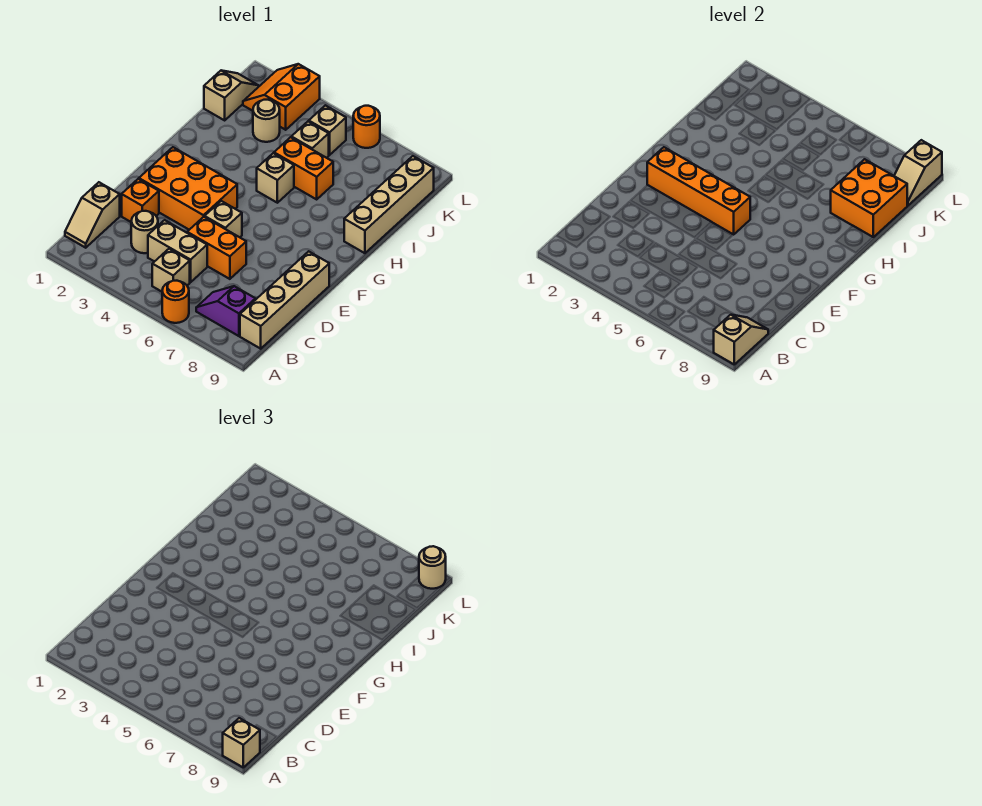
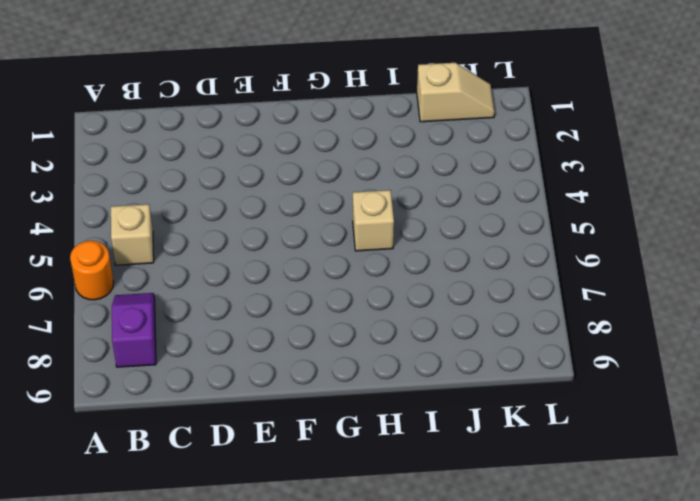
none -> tan slope B1:C1 level 1 top C
none -> tan brick B9:E9 level 1
none -> tan round brick C3 level 1

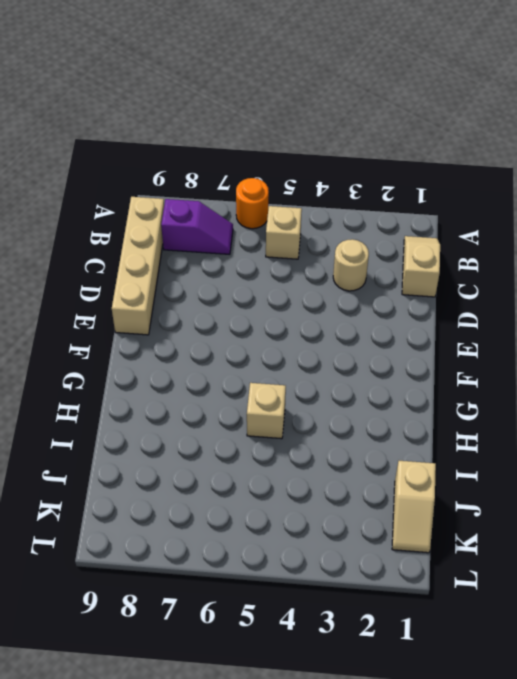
none -> tan brick C4:C5 level 1
none -> orange brick D2 level 1
none -> orange brick D5:D6 level 1

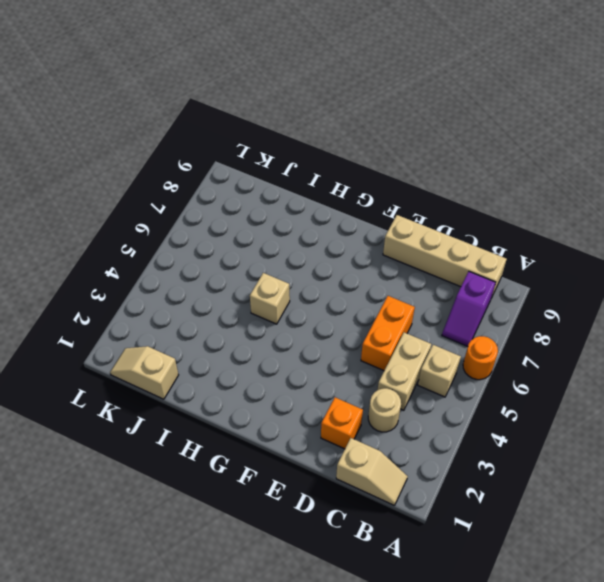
none -> orange brick E2:F4 level 1
none -> tan brick E5 level 1
none -> tan brick H9:K9 level 1

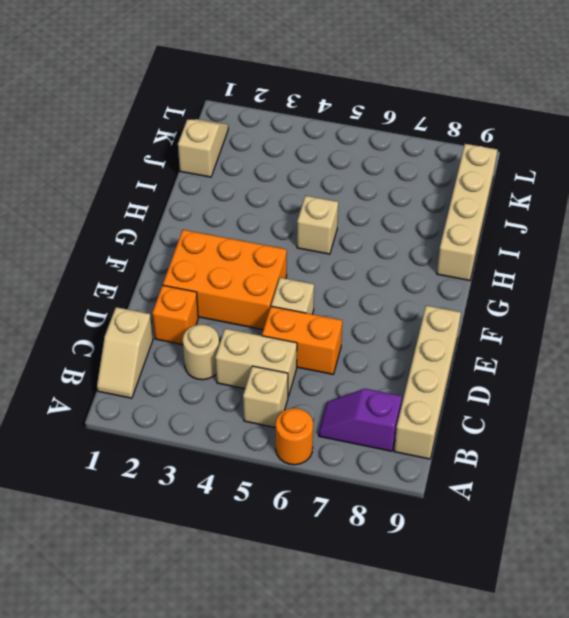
none -> orange brick I5:I6 level 1
none -> tan round brick J3 level 1
none -> tan brick J5 level 1

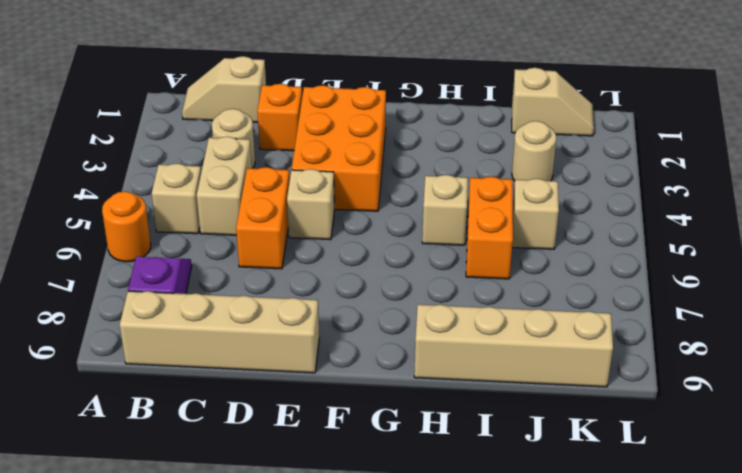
none -> orange slope K2:L3 level 1 top 3
none -> tan brick K5 level 1
none -> orange round brick L6 level 1

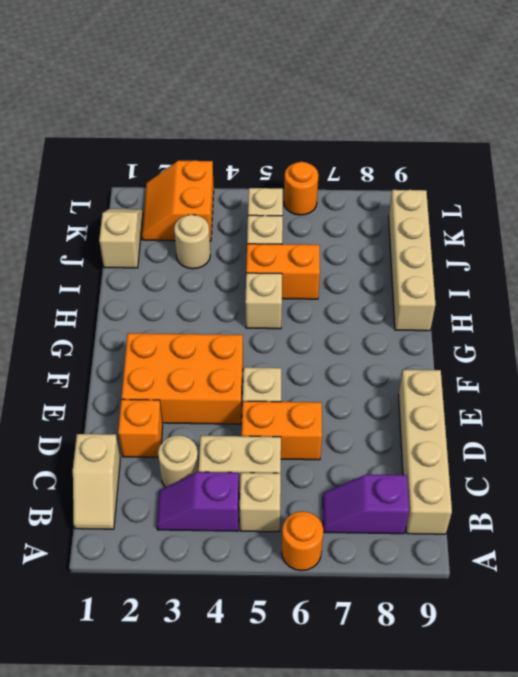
purple slope B3:B4 level 1 top 4 -> none
none -> tan slope A9:B9 level 2 top A
none -> orange brick F2:F5 level 2
none -> orange brick I8:J9 level 2

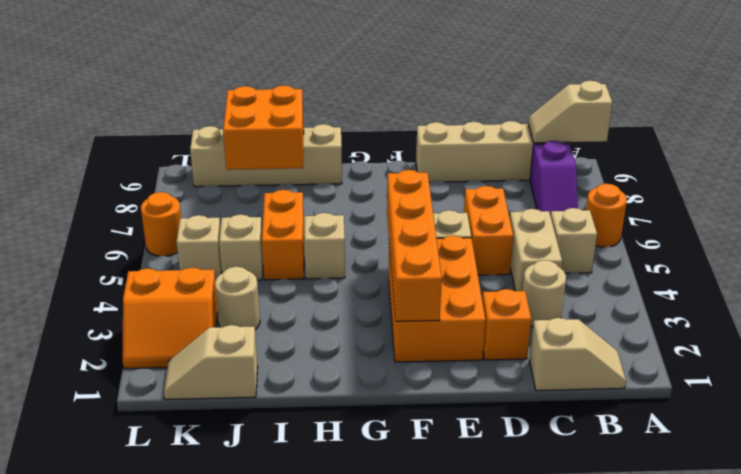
none -> tan slope K9:L9 level 2 top L
none -> tan brick A9 level 3
none -> tan round brick L9 level 3

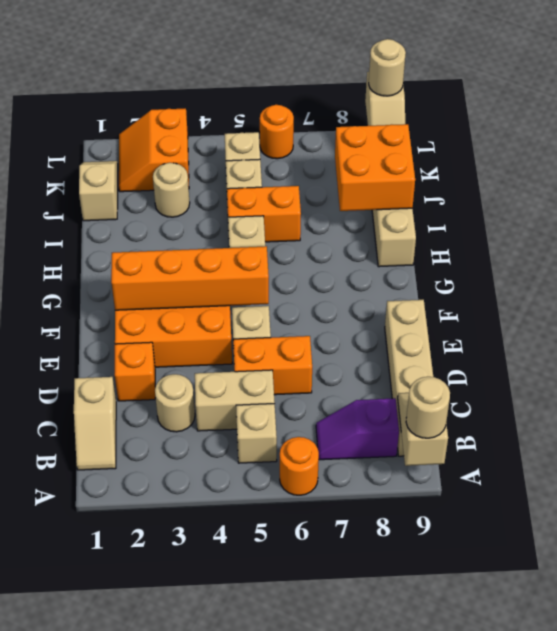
tan round brick A9 level 3 -> tan brick A9 level 3

